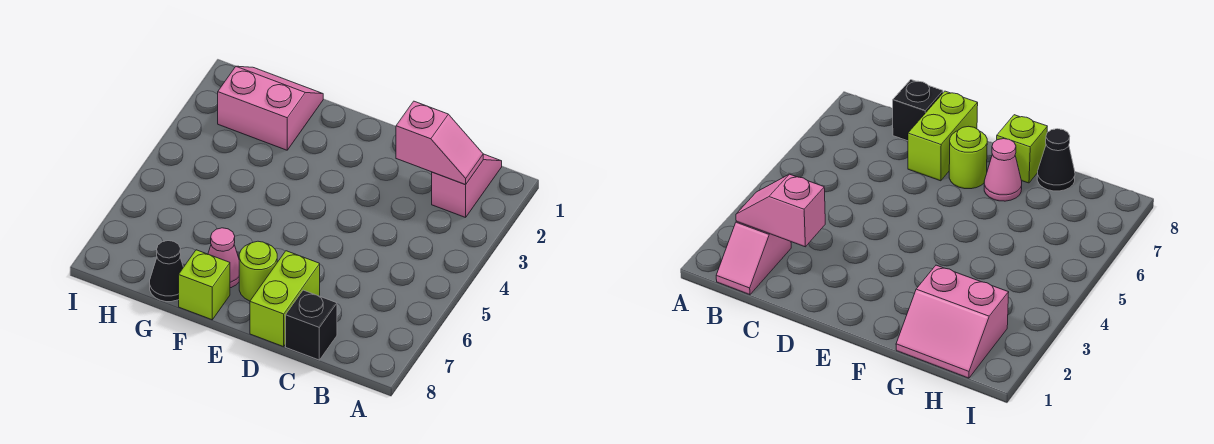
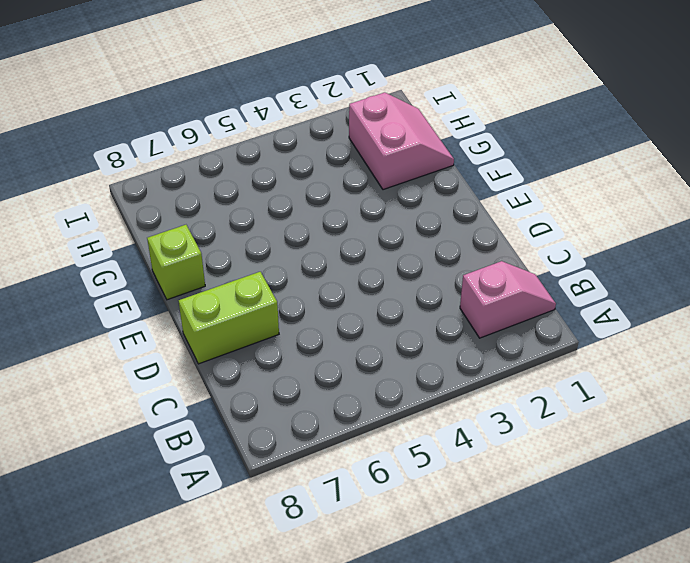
none -> black brick C8 level 1
none -> lime round brick E7 level 1

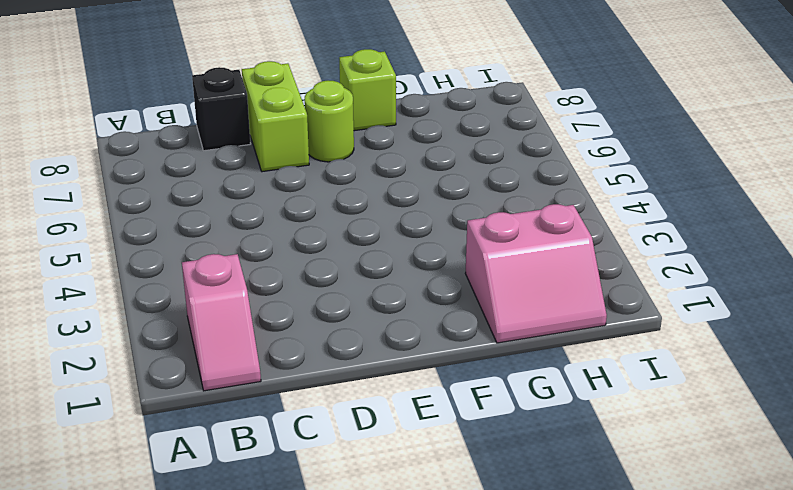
none -> pink cone F7 level 1
none -> black cone G8 level 1

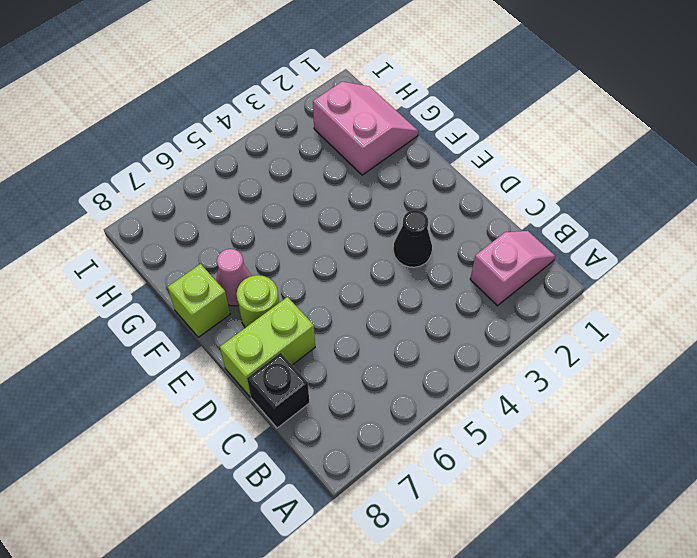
black cone D3 level 1 -> black cone G8 level 1
none -> pink slope B2:C2 level 2 top C

